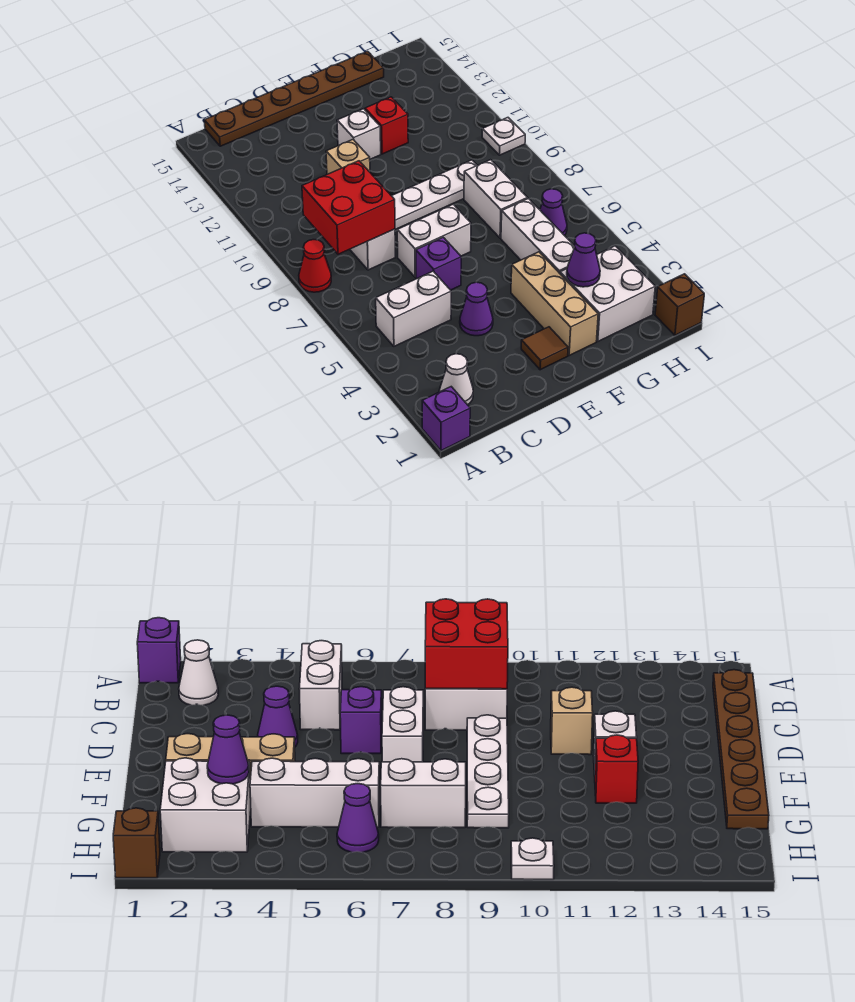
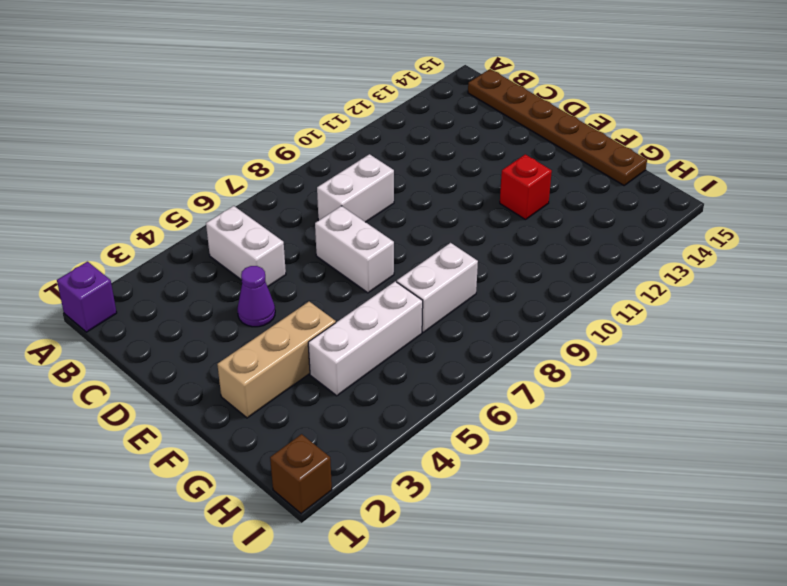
none -> red cone A8 level 1
none -> white cone B2 level 1
none -> purple brick D6 level 1

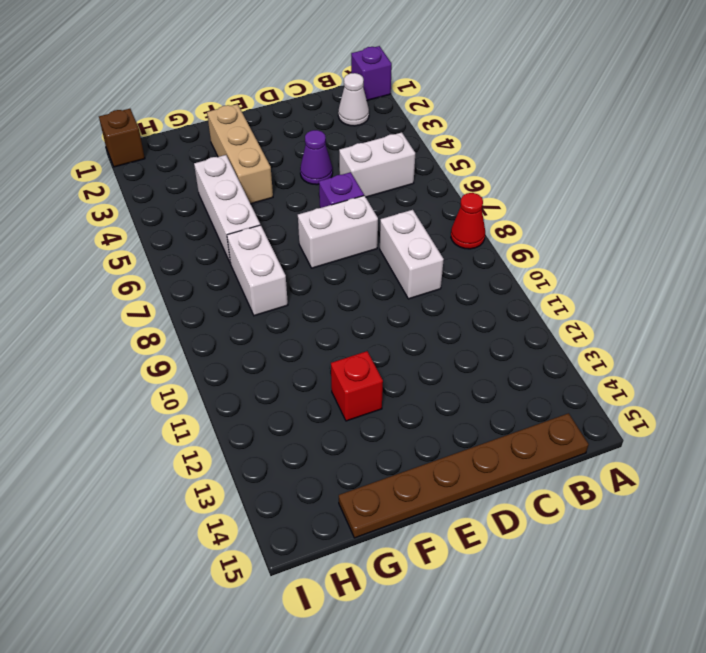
none -> white plate D9:G9 level 1
none -> tan brick D11 level 1
none -> brown tile E2 level 1

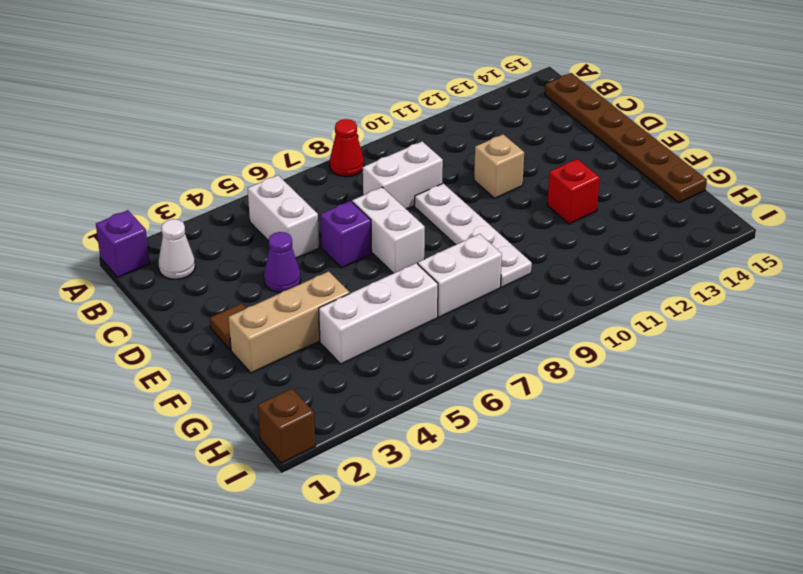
none -> white brick E12 level 1
none -> white brick G2:H3 level 1
none -> purple cone H6 level 1

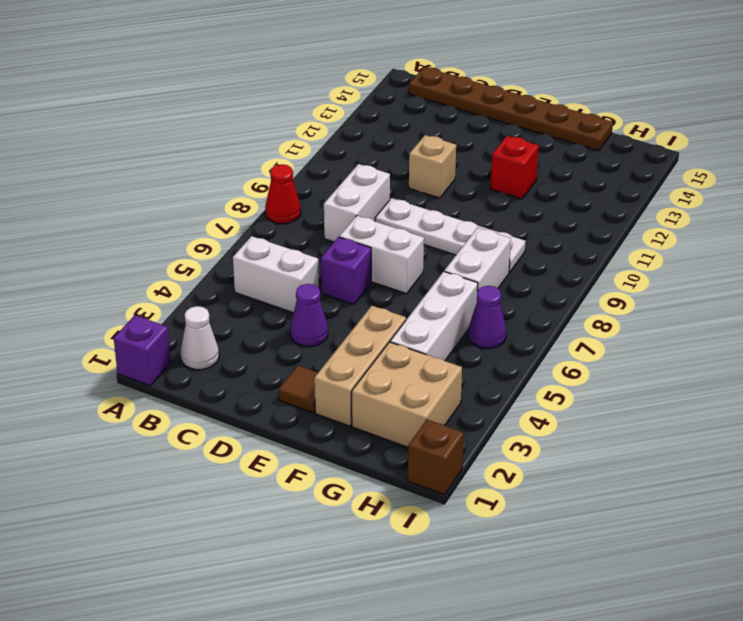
tan brick G2:H3 level 1 -> white brick G2:H3 level 1
none -> white brick E12 level 1
none -> white plate I10 level 1
none -> red brick B8:C9 level 2

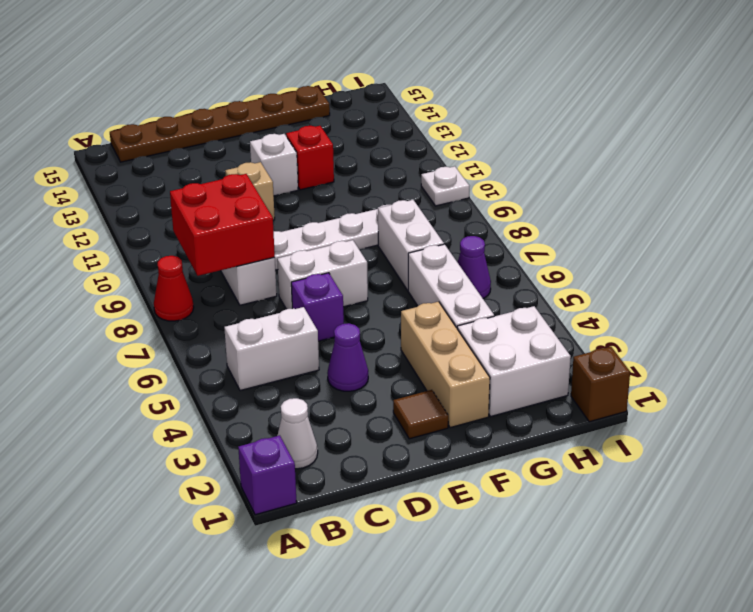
none -> purple cone G3 level 2

